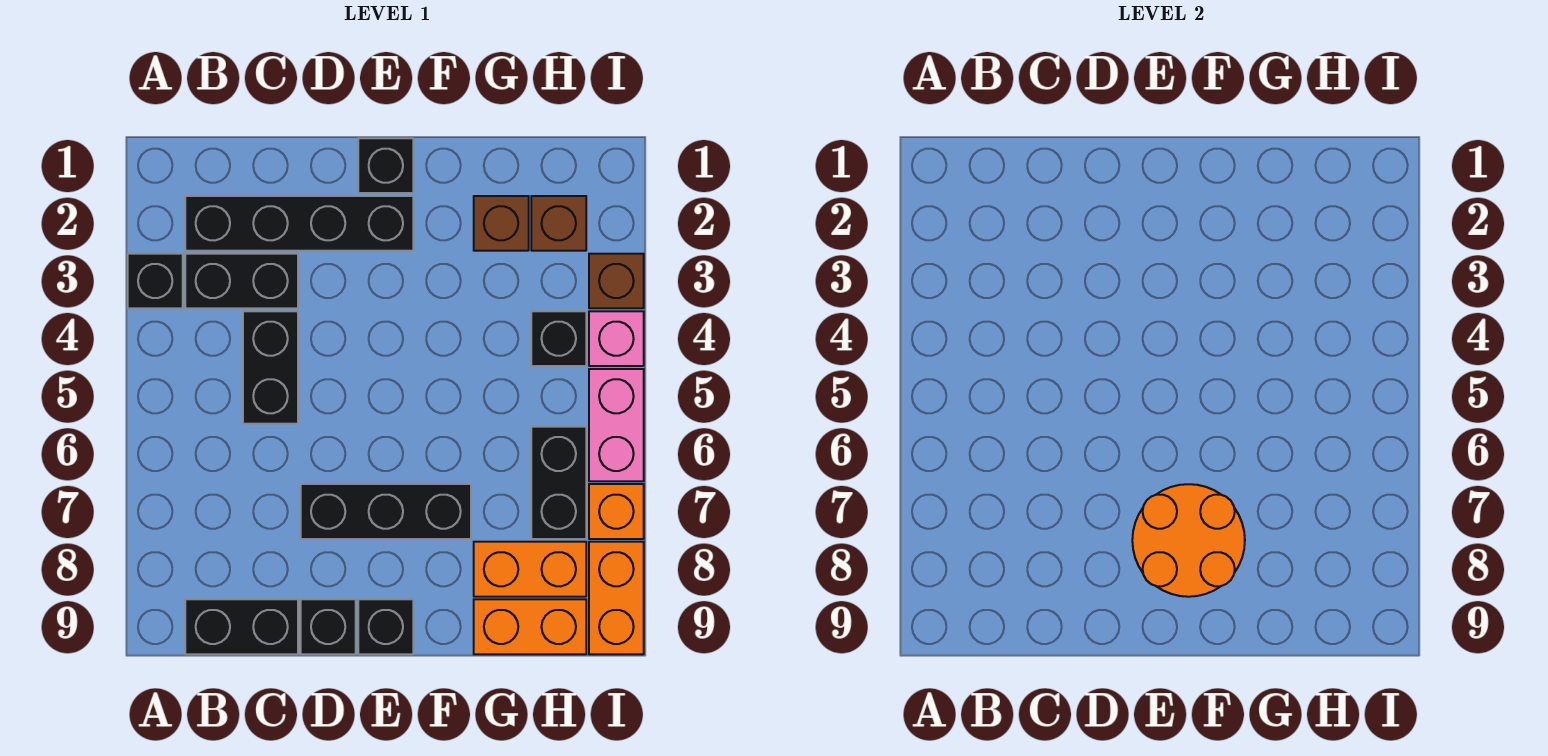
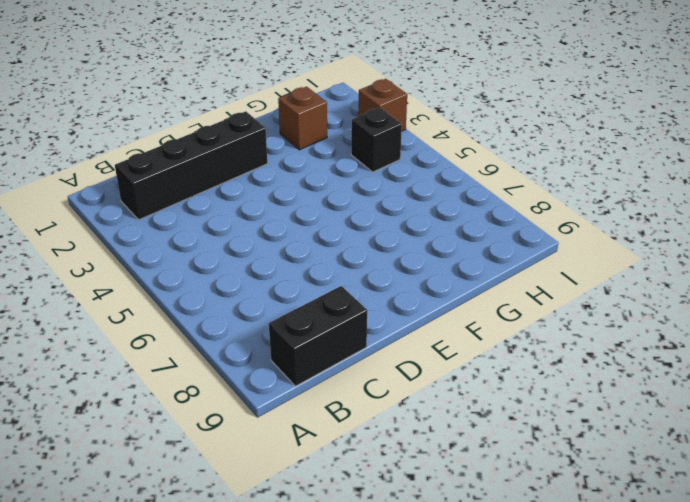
none -> black brick A3 level 1
none -> black brick B3:C3 level 1
none -> black brick C4:C5 level 1

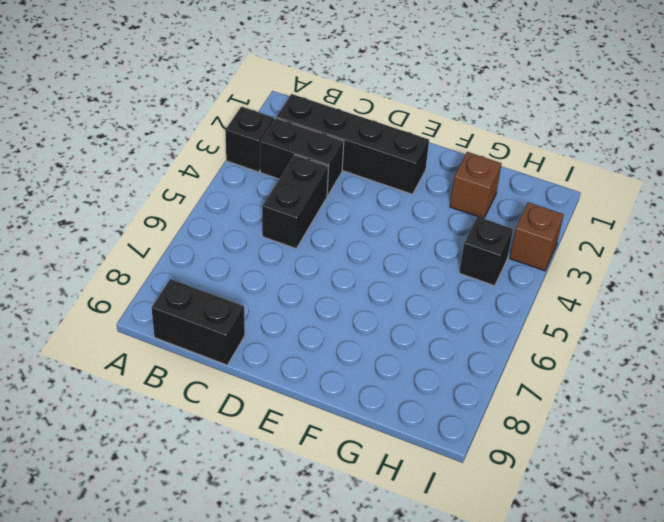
none -> black brick D7:F7 level 1
none -> black brick D9 level 1
none -> black brick E1 level 1

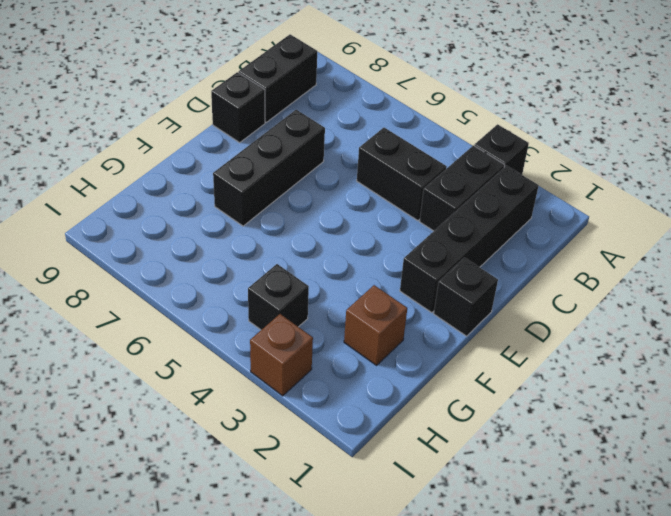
none -> black brick E9 level 1
none -> orange brick G8:H8 level 1
none -> orange brick G9:H9 level 1

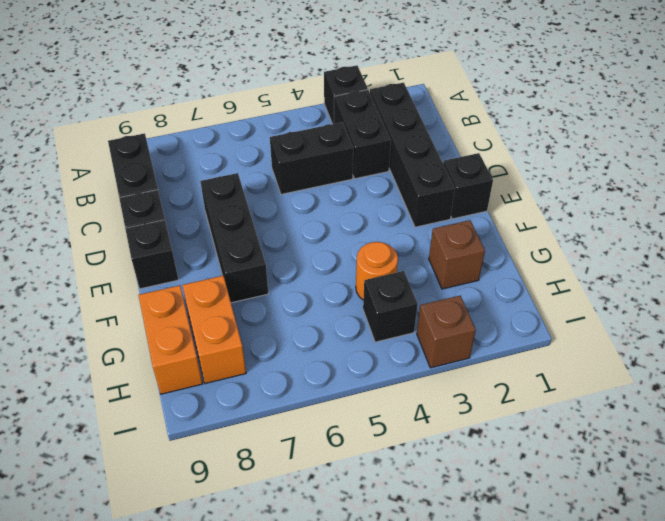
orange round brick G4 level 1 -> none
none -> brown brick H2 level 1
none -> black brick H6:H7 level 1
none -> pink brick I4 level 1

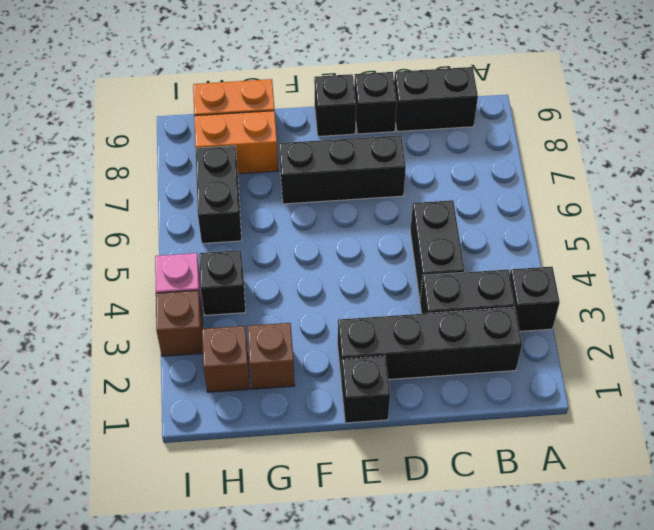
none -> pink brick I5:I6 level 1
none -> orange brick I7 level 1
none -> orange brick I8:I9 level 1

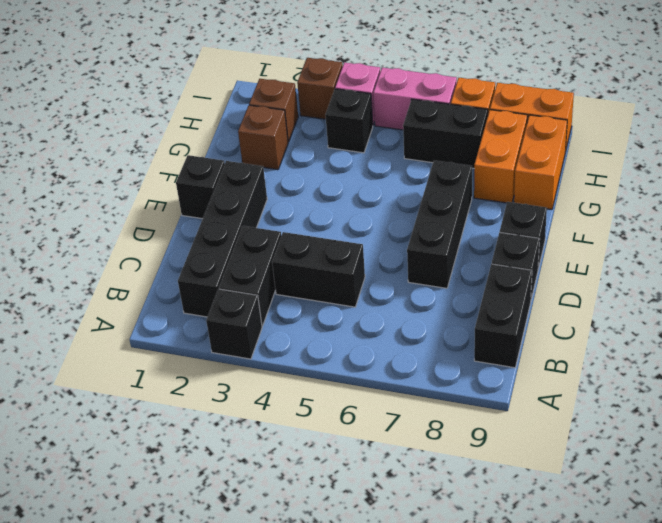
none -> orange round brick E7:F8 level 2

